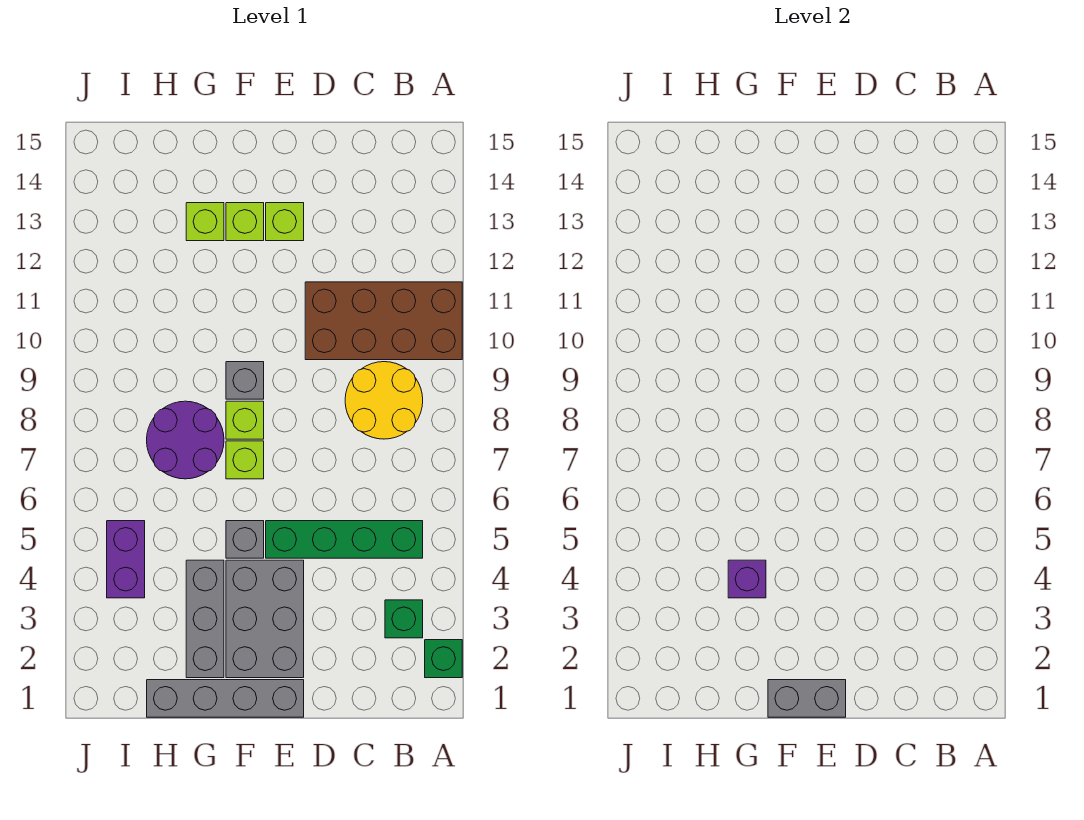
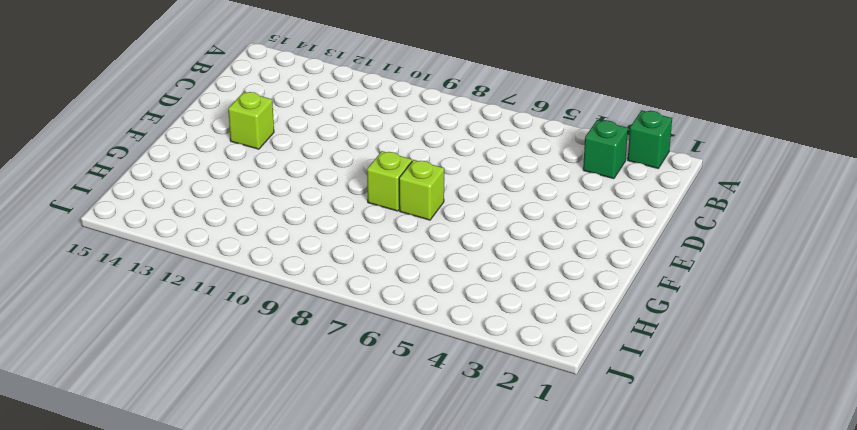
none -> brown brick A10:D11 level 1
none -> green brick B5:E5 level 1
none -> yellow round brick B8:C9 level 1

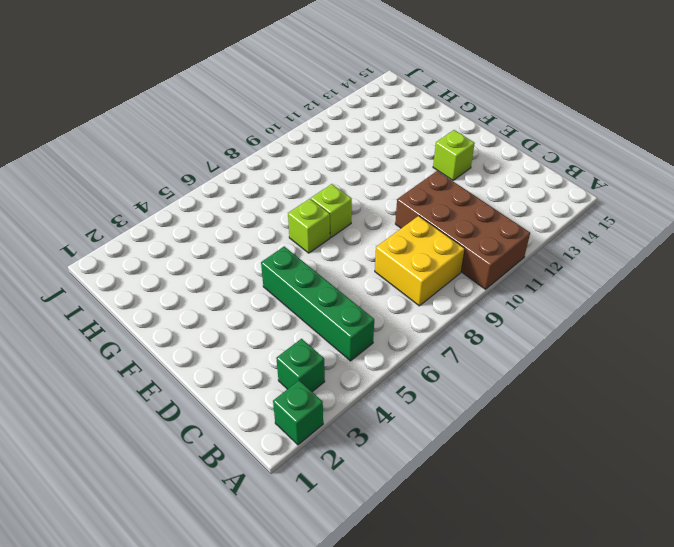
yellow brick B8:C9 level 1 -> yellow round brick B8:C9 level 1
none -> grey brick E1:H1 level 1
none -> grey brick E2:F4 level 1
none -> grey brick F5 level 1

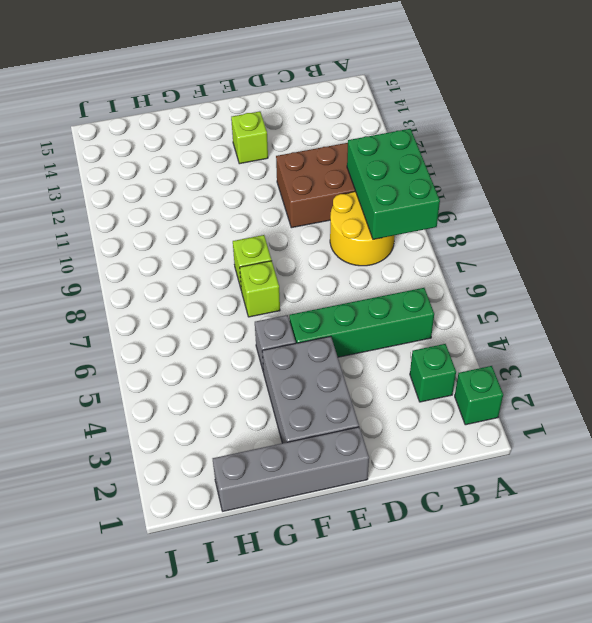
green brick A8:B10 level 2 -> none
none -> grey brick F9 level 1
none -> lime brick F13 level 1
none -> grey brick G2:G4 level 1

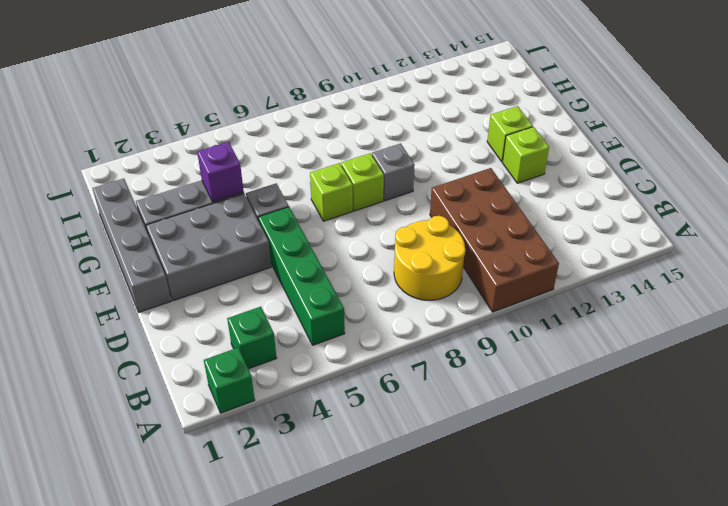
none -> purple round brick G7:H8 level 1
none -> lime brick G13 level 1
none -> purple brick I4:I5 level 1

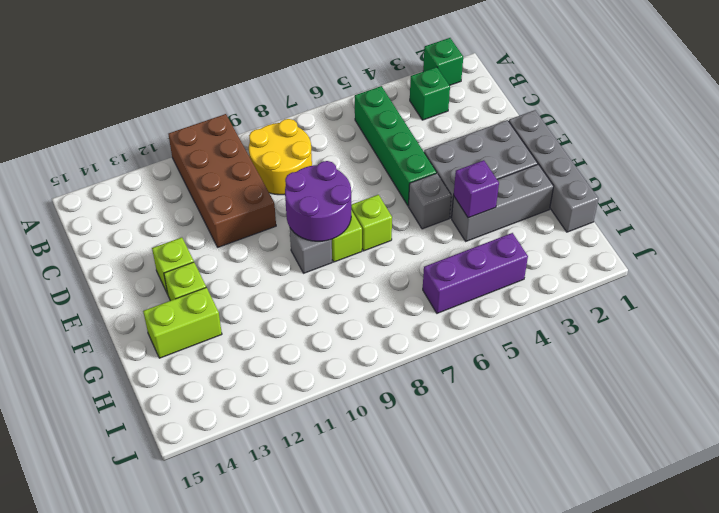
purple round brick E8:F9 level 2 -> purple round brick G7:H8 level 1
lime brick G13:G14 level 1 -> lime brick G13 level 1
purple brick I4:I6 level 1 -> purple brick I4:I5 level 1
none -> grey brick E1:F1 level 2

